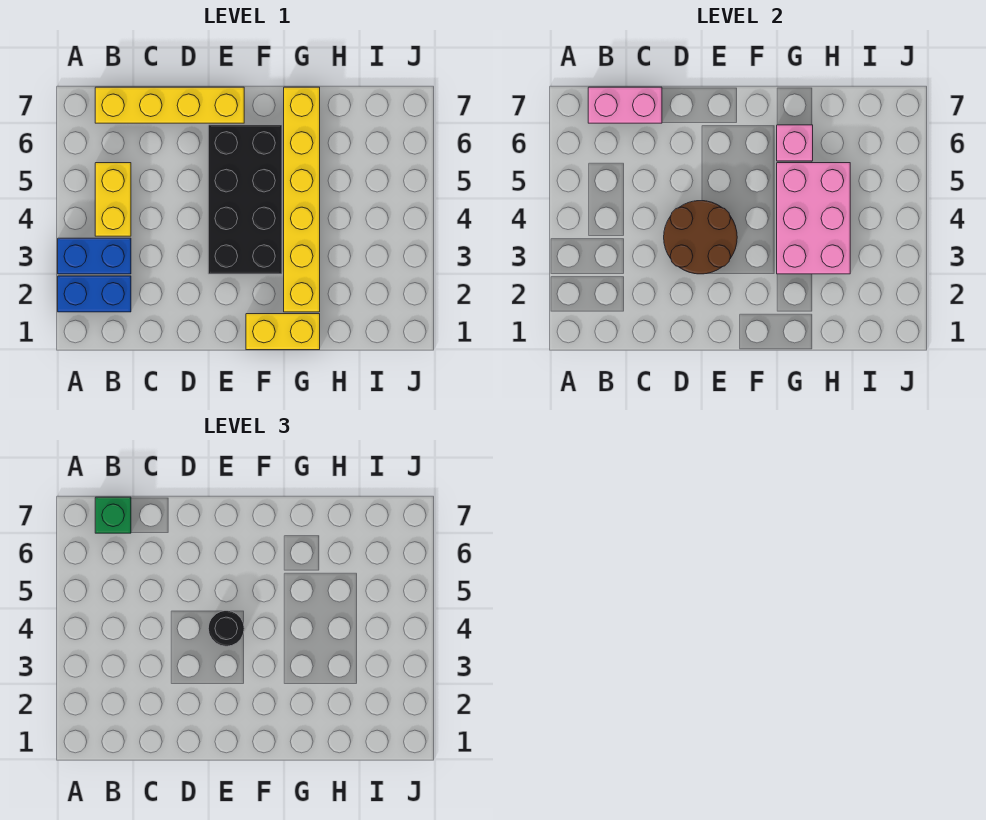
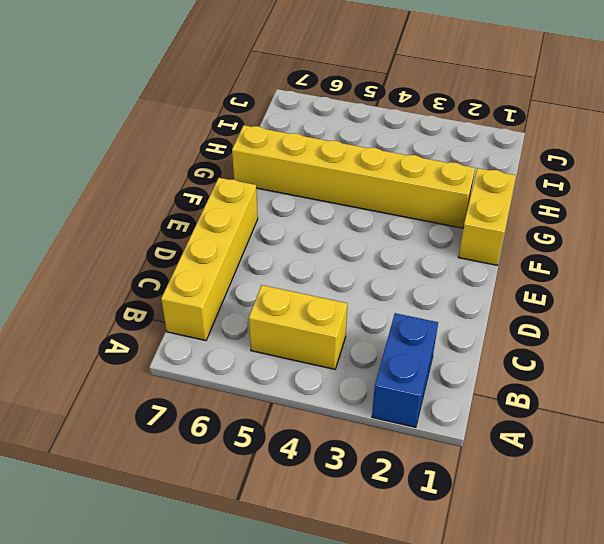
none -> blue brick A3:B3 level 1
none -> black brick E3:F6 level 1
none -> pink brick B7:C7 level 2

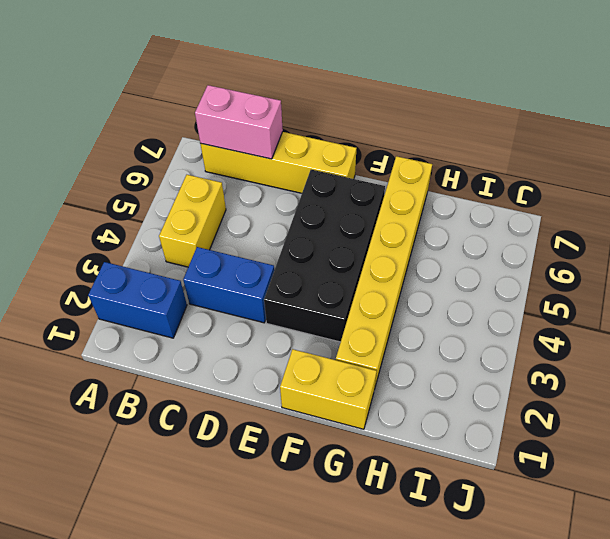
blue brick C3:D3 level 1 -> blue brick A3:B3 level 1
none -> brown round brick D3:E4 level 2
none -> pink brick G3:H5 level 2
none -> pink brick G6 level 2

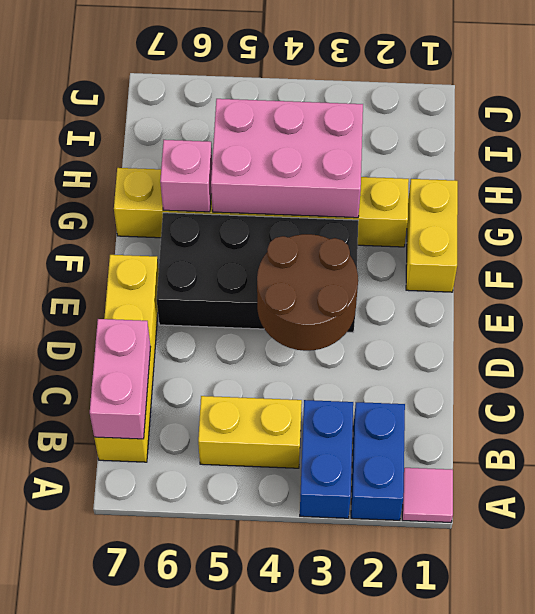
pink tile A1 level 1 -> none
none -> green brick B7 level 3
none -> black round brick E4 level 3

